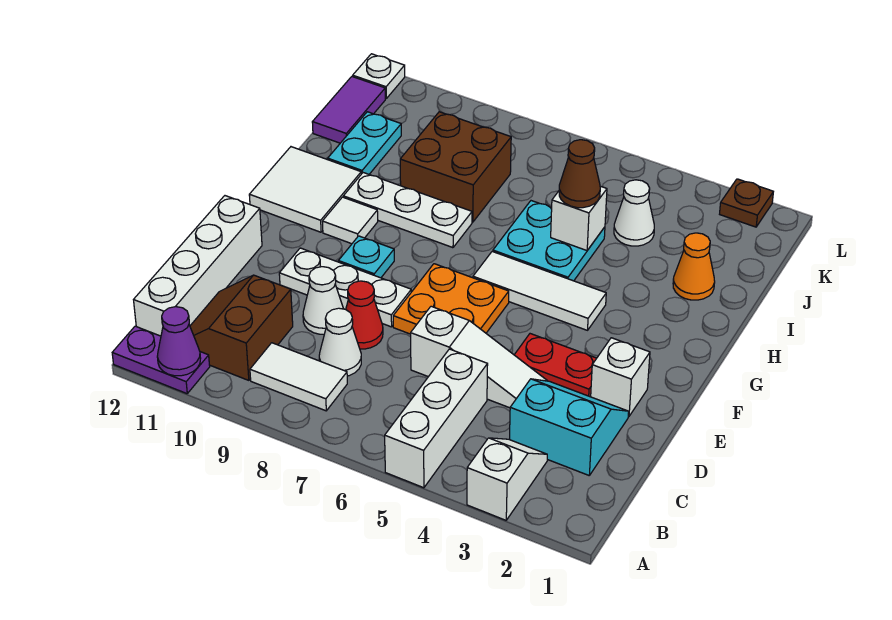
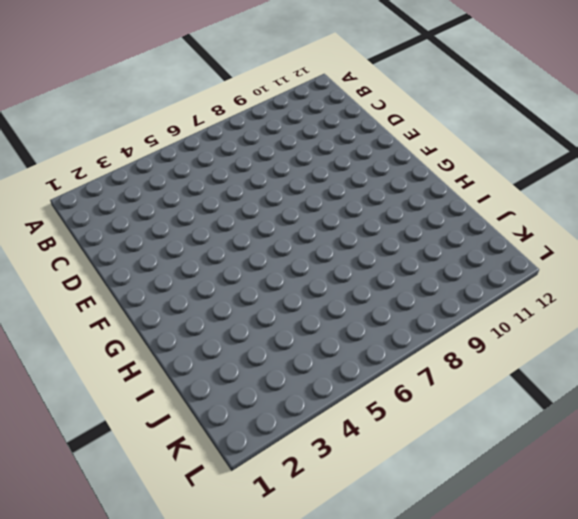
none -> white slope A3:B3 level 1 top A
none -> white brick A5:C5 level 1
none -> purple plate A11:A12 level 1
none -> white tile B8:B9 level 1

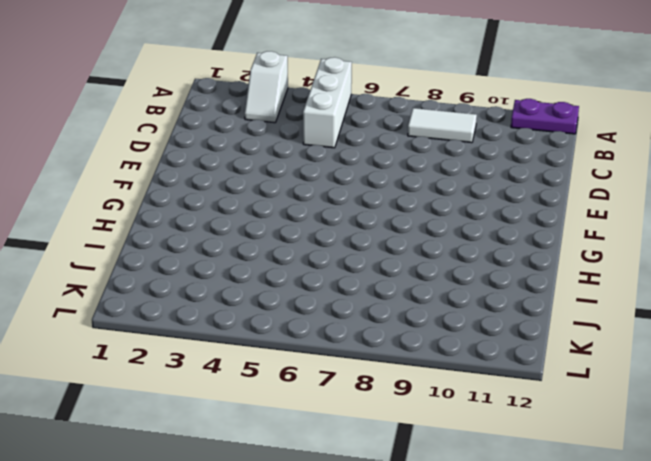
none -> brown slope B10:C11 level 1 top 10
none -> white brick B12:E12 level 1
none -> cyan slope C2:D3 level 1 top C
none -> white cone C8 level 1

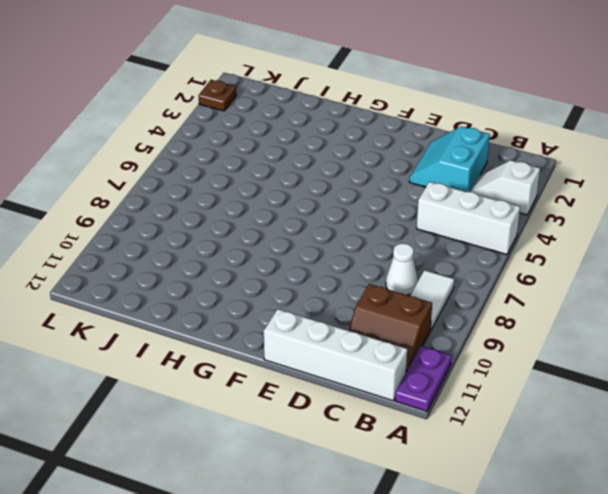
none -> white slope D4:D6 level 1 top 6
none -> red cone D8 level 1
none -> white cone D9 level 1
none -> white brick E2 level 1

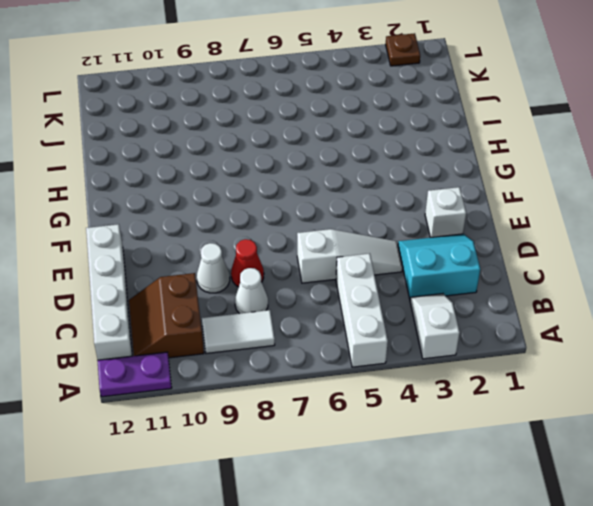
none -> red plate E3:E4 level 1
none -> orange plate E6:F7 level 1
none -> white plate E8:E10 level 1
none -> cyan plate F9 level 1

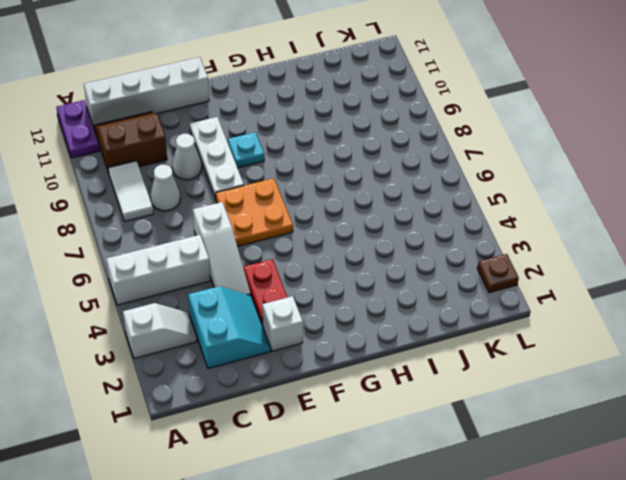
none -> red cone D8 level 1
none -> white tile G4:G6 level 1
none -> white tile G10 level 1
none -> white tile G11:H12 level 1

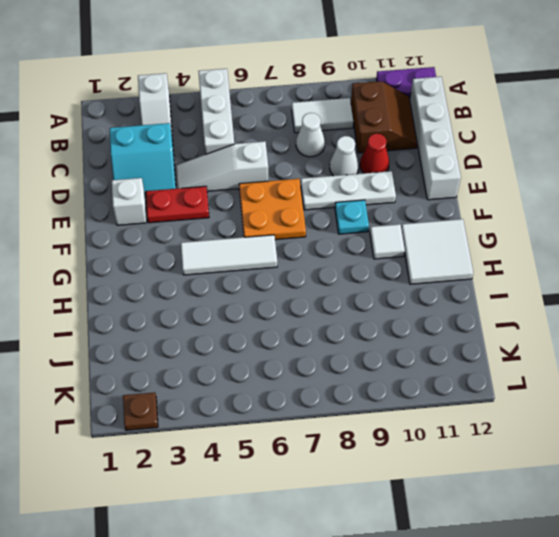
red cone D10 level 1 -> red cone D8 level 1
none -> cyan plate H5:I6 level 1
none -> white plate H8:H10 level 1
none -> orange cone I2 level 1
none -> brown brick I8:J9 level 1

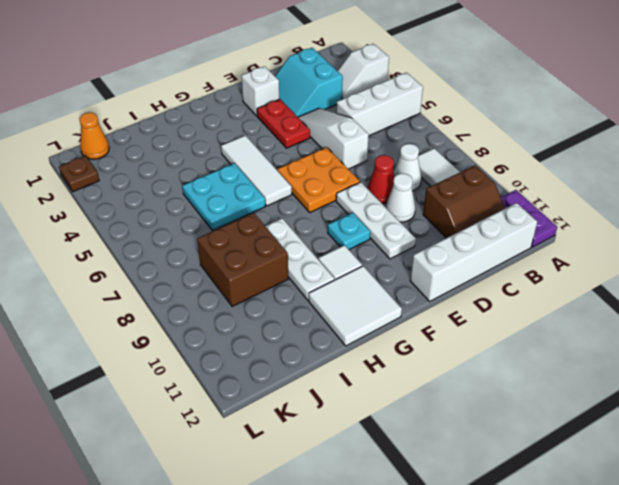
orange cone K1 level 1 -> orange cone I2 level 1
none -> cyan plate I11:J11 level 1
none -> white cone J4 level 1
none -> purple tile J12:K12 level 1
none -> white plate L12 level 1

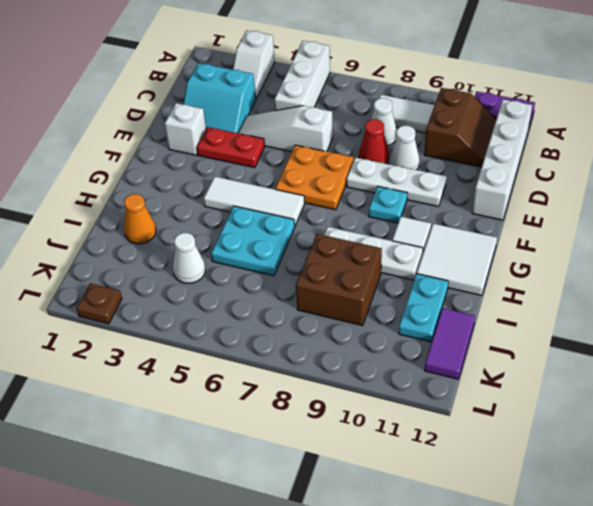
none -> white plate L12 level 1
none -> purple cone A11 level 2
none -> white brick I5 level 2
none -> brown cone I5 level 3

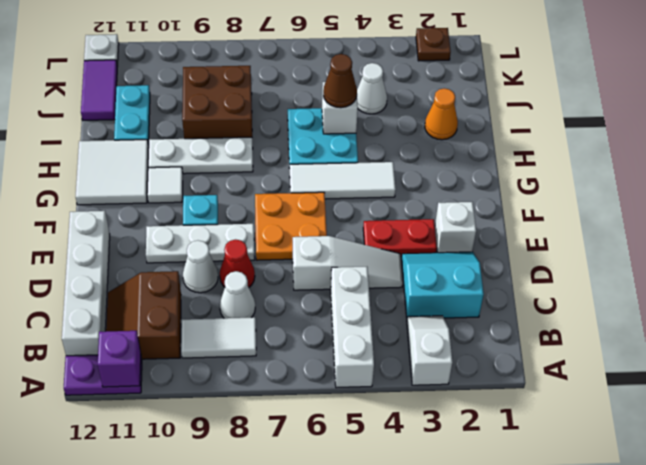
purple brick A11 level 2 -> purple cone A11 level 2

